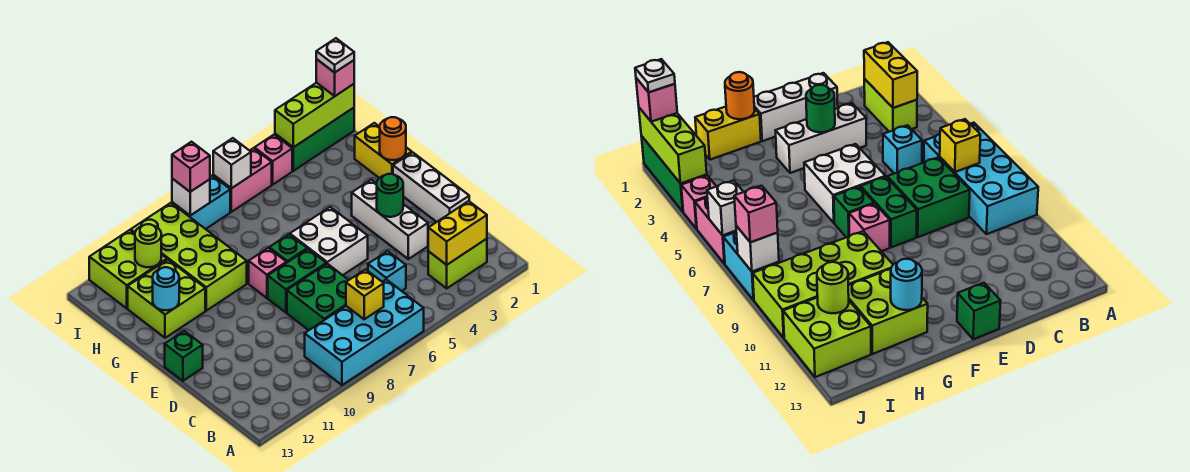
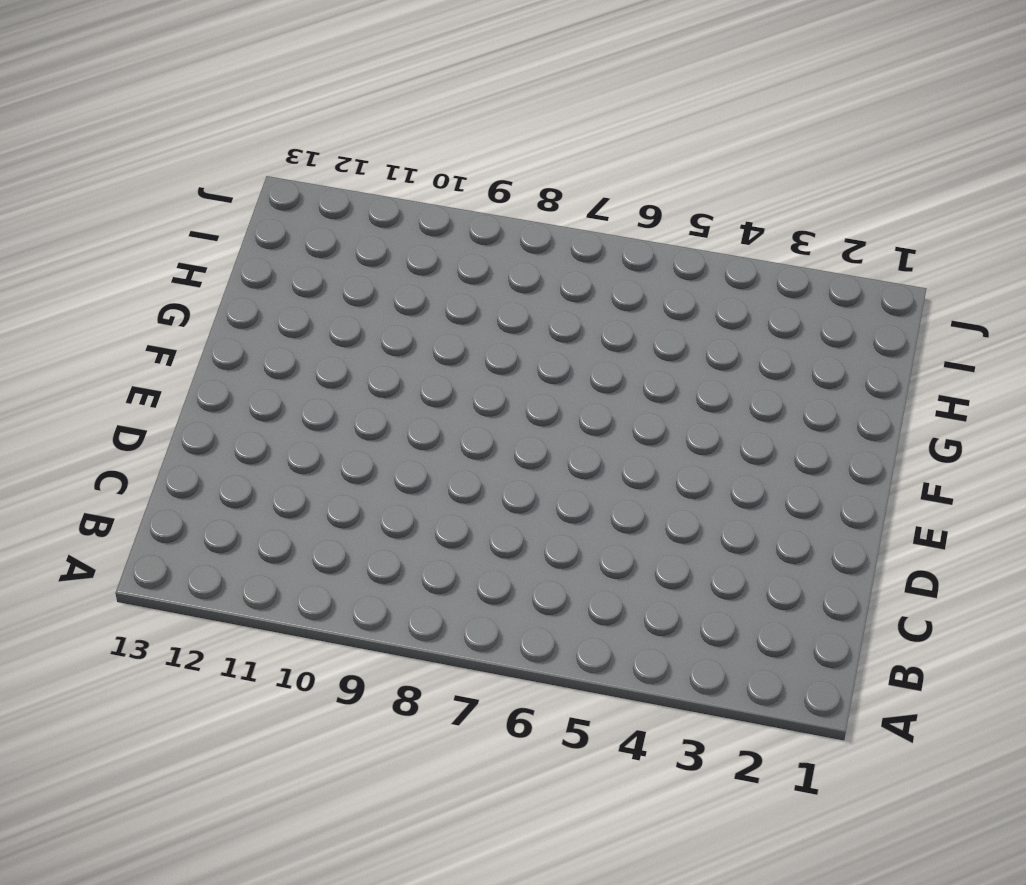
none -> cyan brick A6:B9 level 1
none -> lime brick B2:B3 level 1
none -> cyan brick C5 level 1
none -> green brick C7:D8 level 1

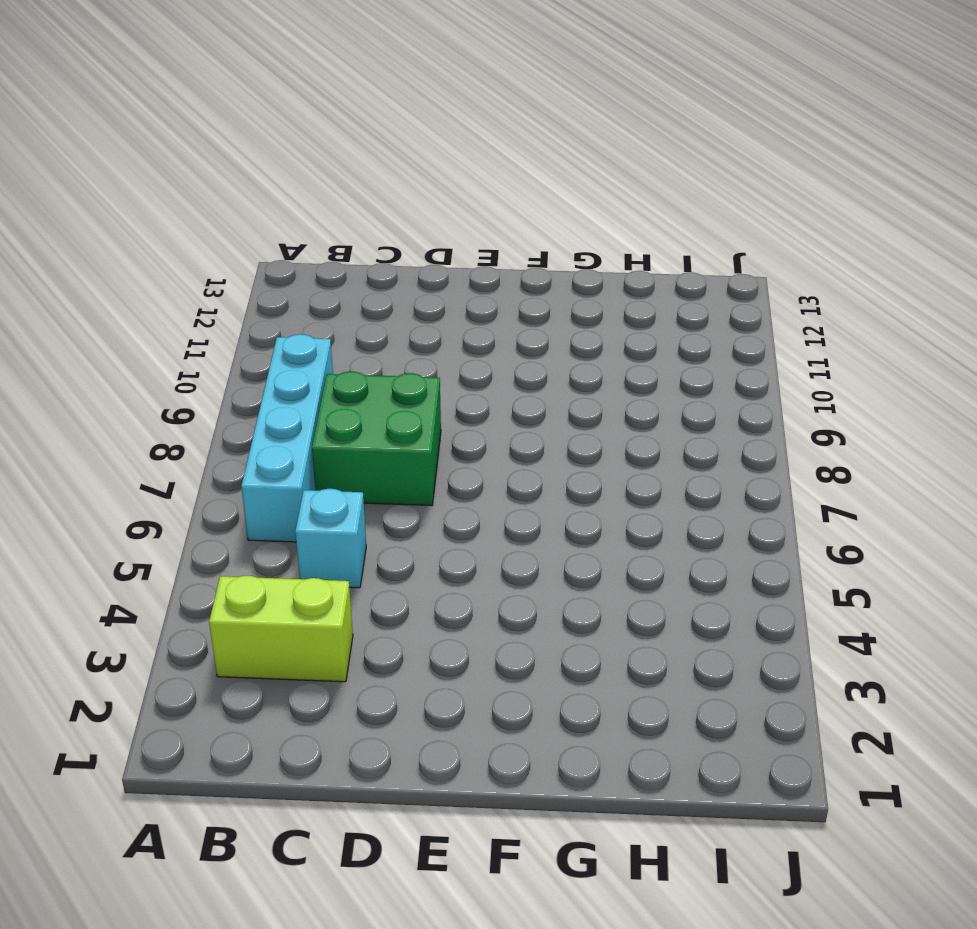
lime brick B3:C3 level 1 -> lime brick B2:B3 level 1
cyan brick B6:B9 level 1 -> cyan brick A6:B9 level 1
none -> white brick D1:F1 level 1
none -> white brick D3:F3 level 1
none -> white brick E5:F6 level 1
none -> green brick E7:E8 level 1

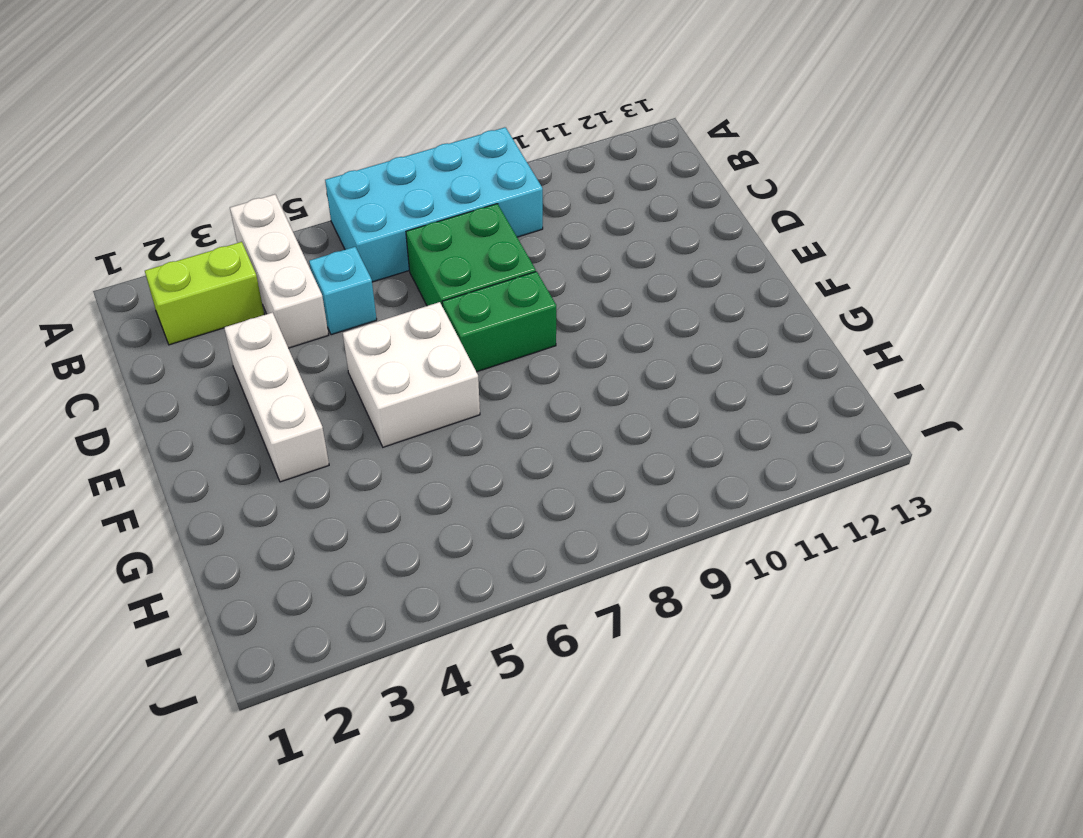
white brick A4:C4 level 1 -> white brick D1:F1 level 1
none -> green brick E13 level 1
none -> green brick F7 level 1
none -> pink brick F8 level 1
none -> yellow brick G1:H1 level 1

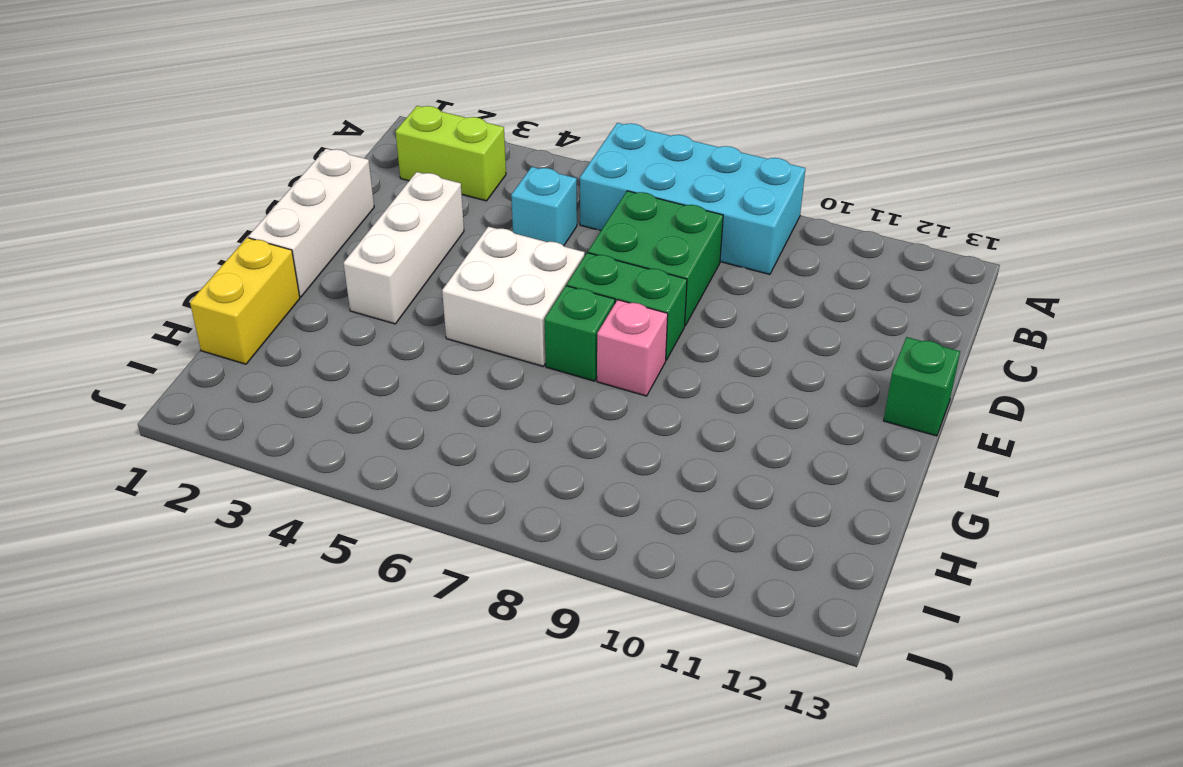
none -> lime brick G9:J10 level 1
none -> lime brick G11:H12 level 1
none -> lime brick I11:J12 level 1
none -> green brick J1:J3 level 1

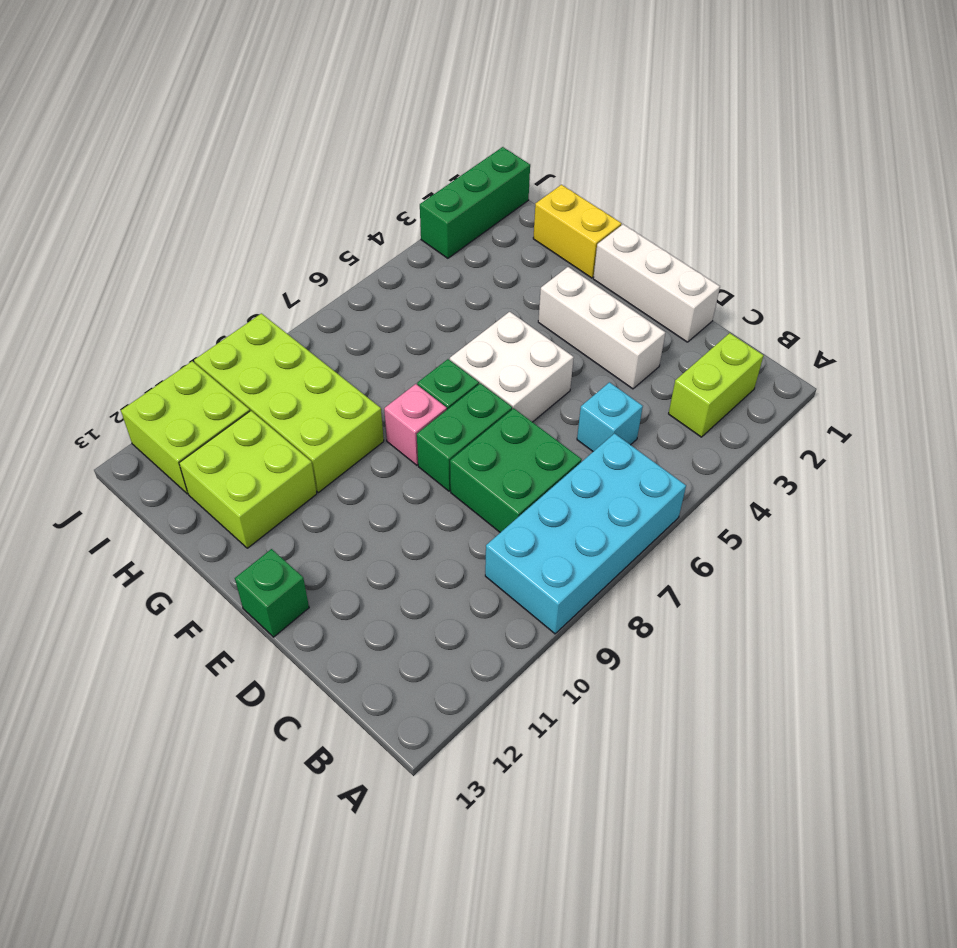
none -> pink brick J4 level 1
none -> pink brick J5:J6 level 1
none -> cyan brick J7:J8 level 1
none -> yellow brick B2:B3 level 2

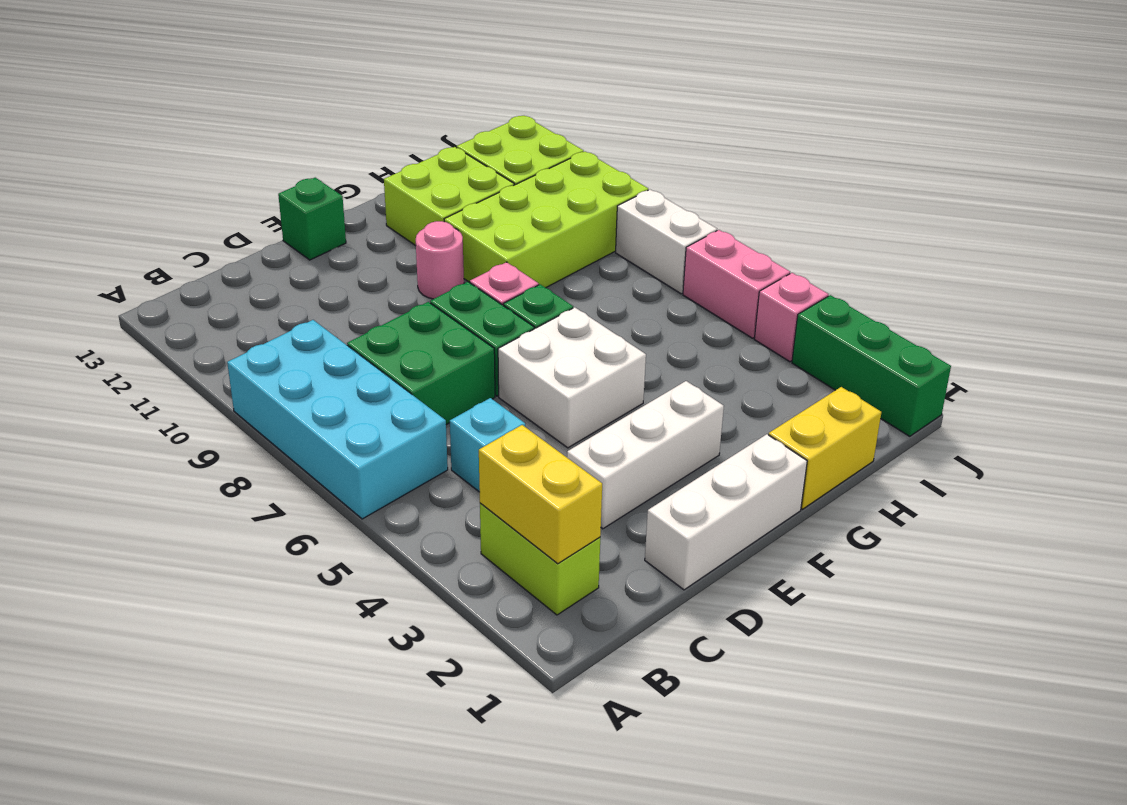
pink round brick F10 level 1 -> none
white brick J7:J8 level 1 -> cyan brick J7:J8 level 1
none -> yellow brick B7 level 2
none -> green round brick E3 level 2
none -> orange round brick G1 level 2
none -> cyan round brick G12 level 2

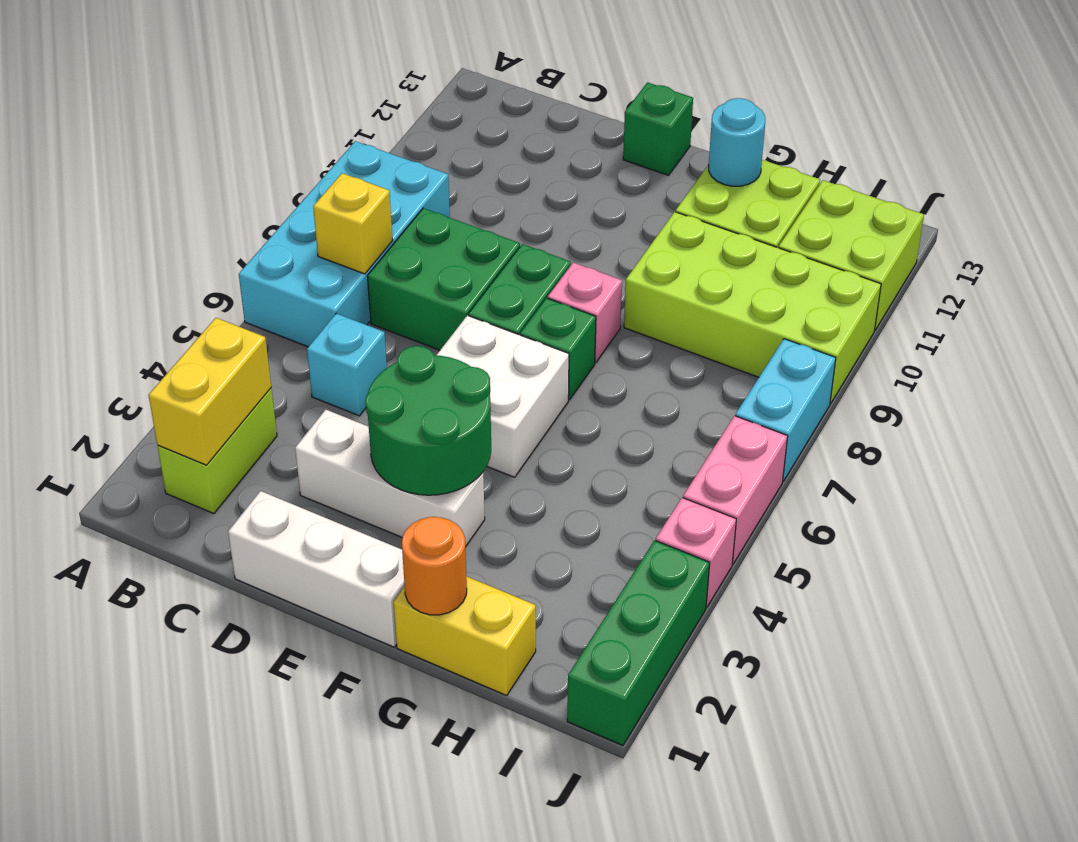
green round brick E3:F4 level 2 -> green round brick E3 level 2
none -> lime round brick I11 level 2
none -> lime brick J1:J3 level 2
none -> white brick J6 level 2
none -> white brick J8 level 2

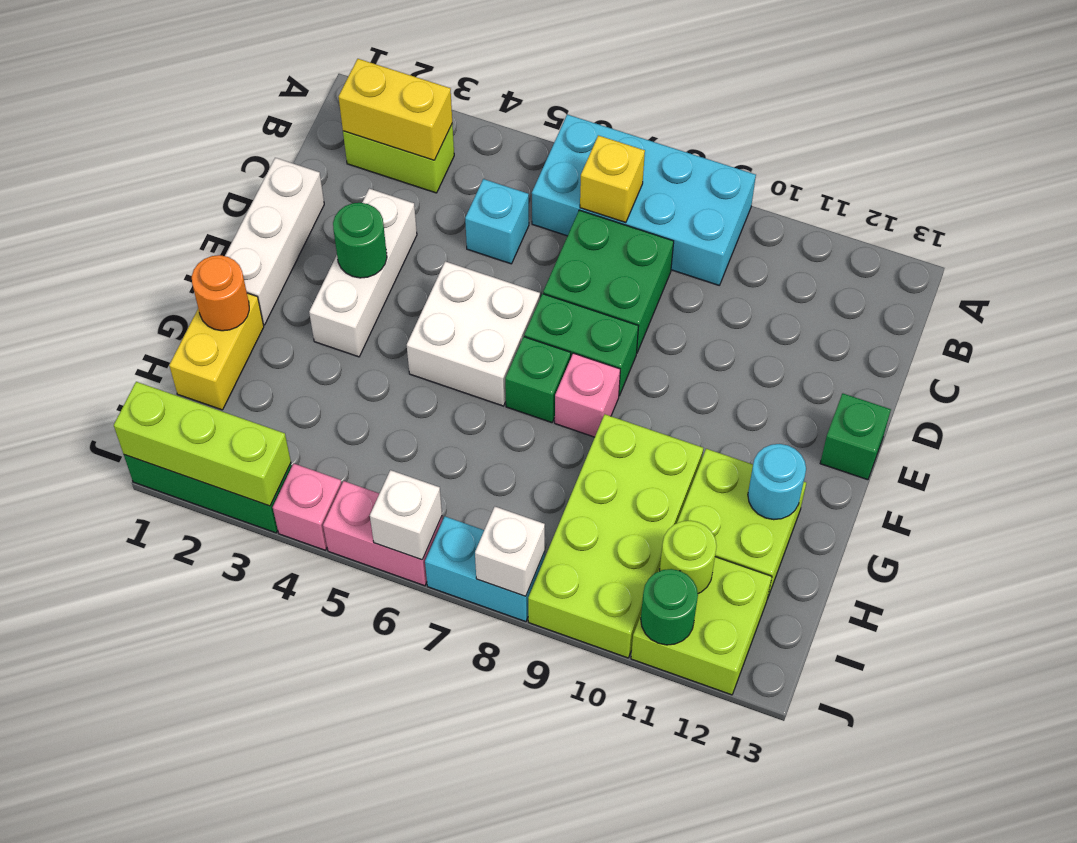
green round brick J11 level 2 -> none
none -> pink brick J1 level 3
none -> pink brick J8 level 3
none -> white plate J1 level 4

